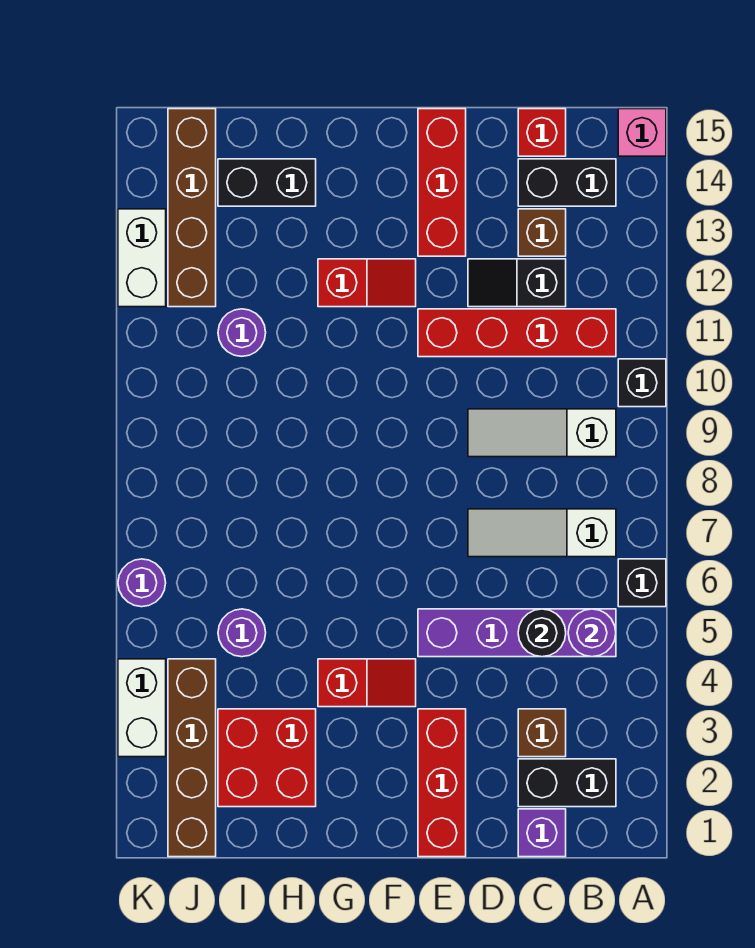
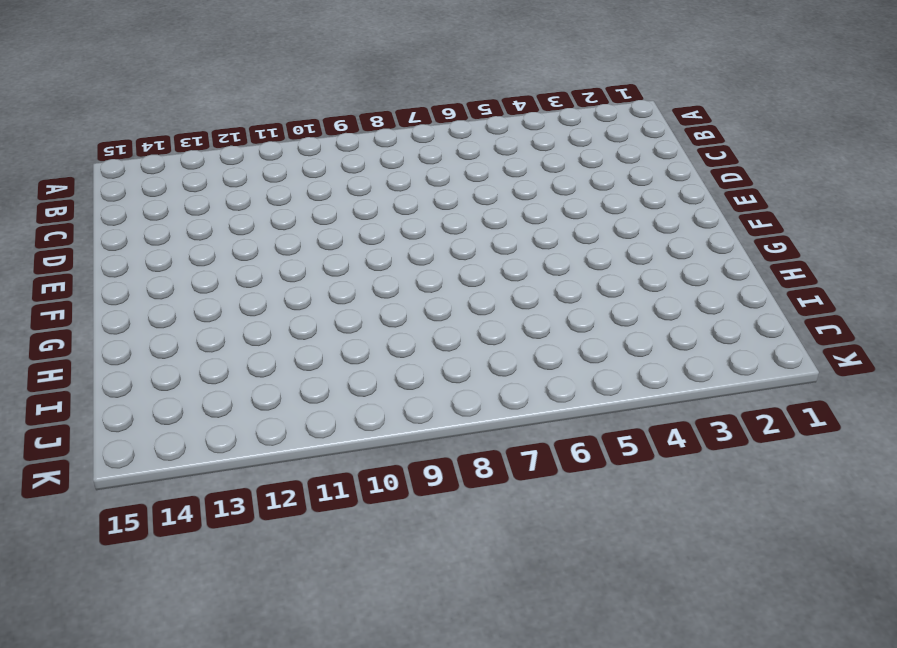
none -> black brick A6 level 1
none -> black brick A10 level 1
none -> pink brick A15 level 1

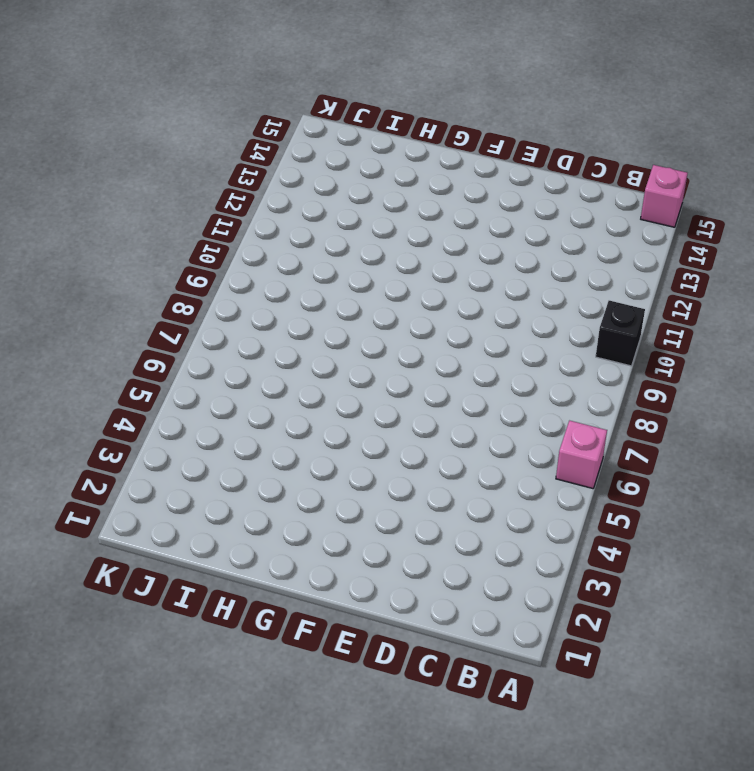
pink brick A6 level 1 -> black brick A6 level 1
none -> black brick B2:C2 level 1
none -> purple brick B5:E5 level 1
none -> white slope B7:D7 level 1 top B

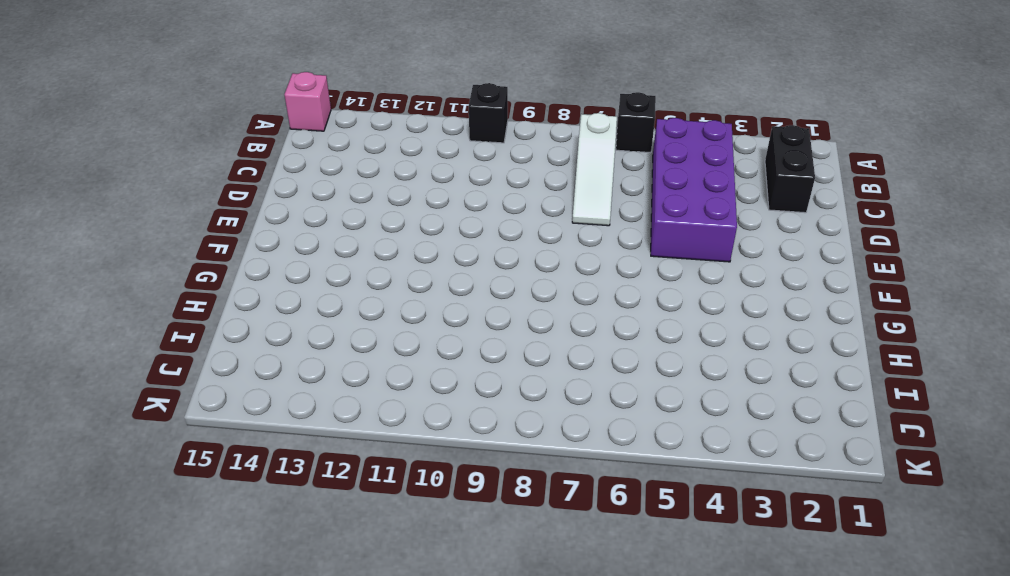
purple brick B4:E5 level 1 -> purple brick B5:E5 level 1
none -> white slope B9:D9 level 1 top B
none -> red brick B11:E11 level 1
none -> black brick B14:C14 level 1

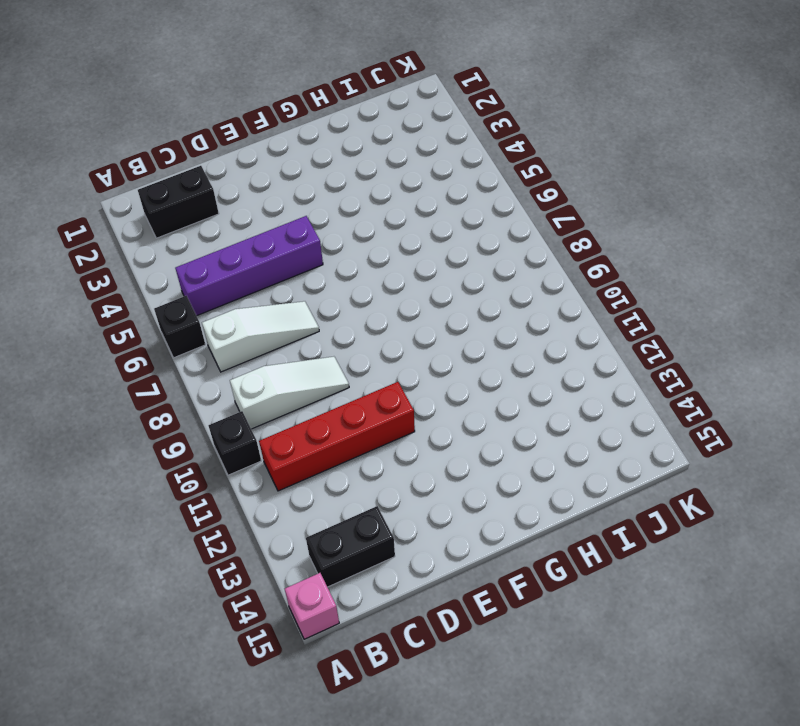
none -> purple brick C1 level 1
none -> brown brick C3 level 1
none -> black slope C12:D12 level 1 top C

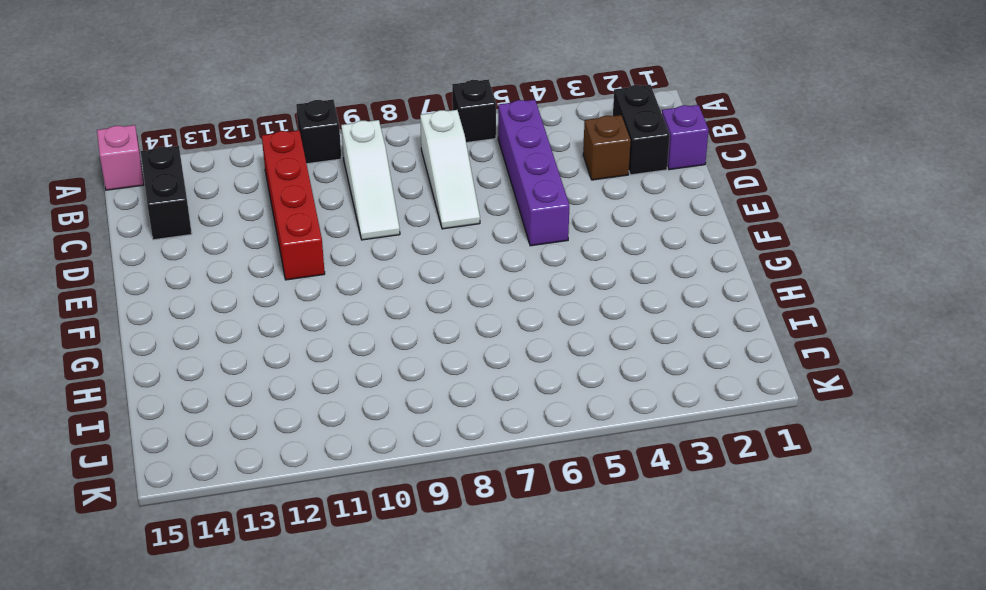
none -> black slope C12:D12 level 1 top C
none -> brown brick C13 level 1
none -> red brick C15 level 1

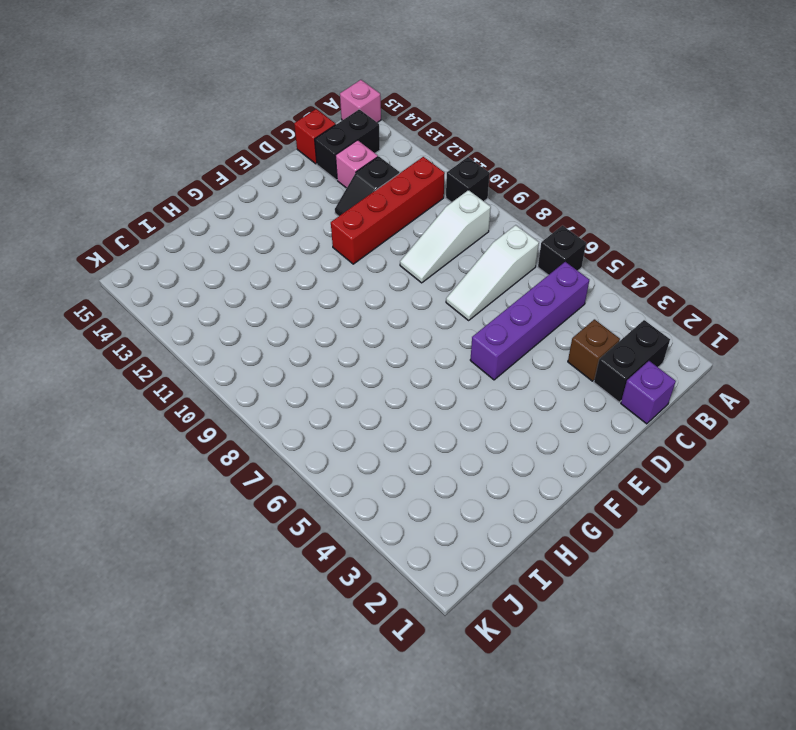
pink brick C13 level 1 -> brown brick C13 level 1
none -> red brick E1:E3 level 1
none -> red brick E13:E15 level 1
none -> red slope F4:G4 level 1 top G

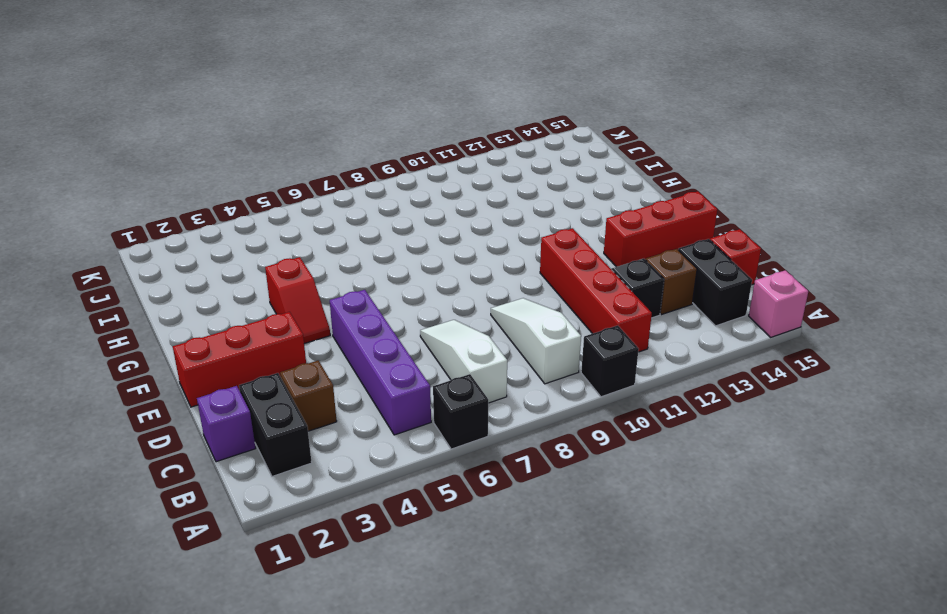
none -> red slope F12:G12 level 1 top G
none -> red brick H2:I3 level 1
none -> black brick H14:I14 level 1

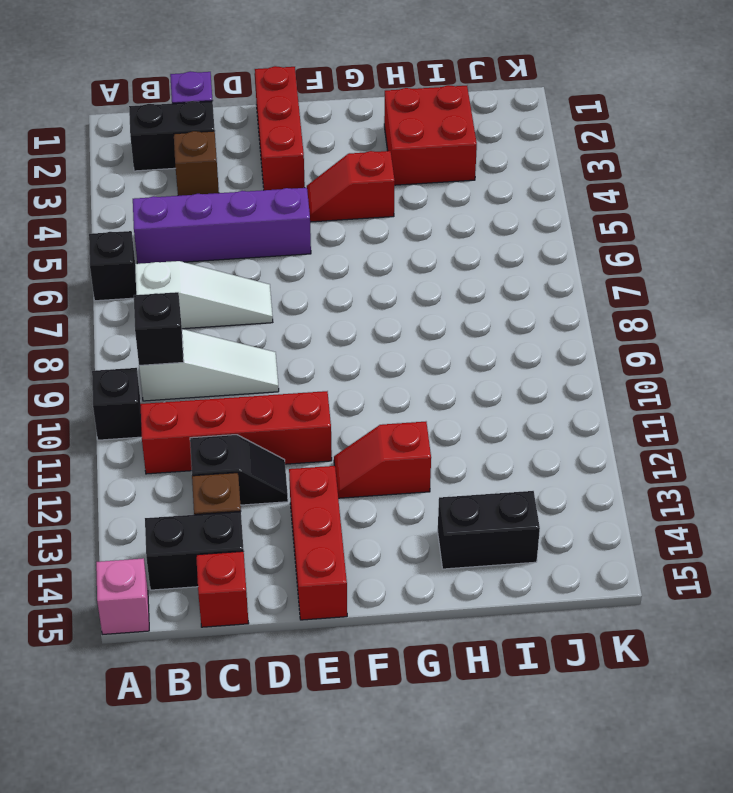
black brick B9 level 2 -> none
none -> purple round brick I5 level 1
none -> purple round brick I11 level 1
none -> brown brick J1:J4 level 1

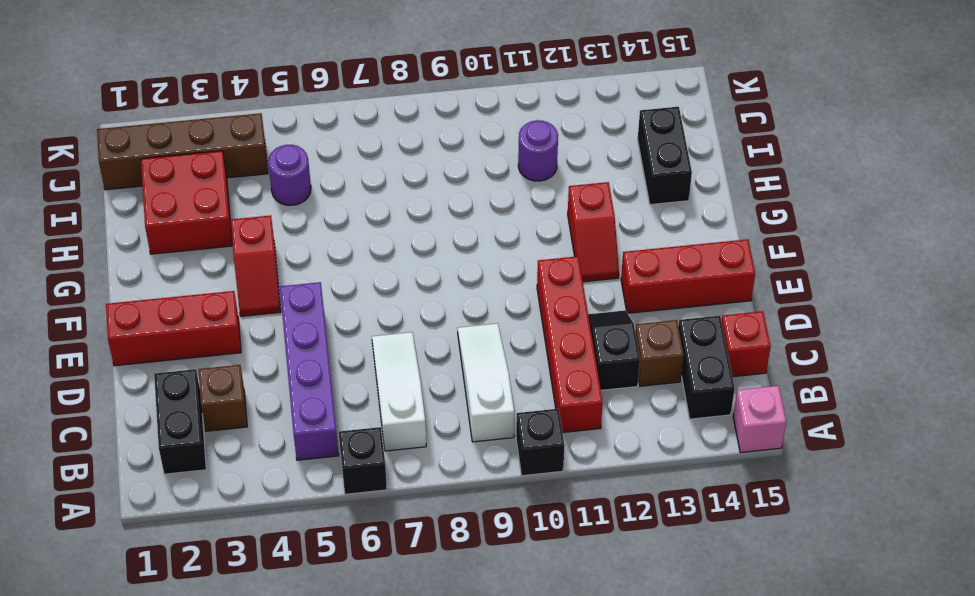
none -> purple brick C1 level 1
none -> brown brick J12:J15 level 1
none -> white brick K3:K4 level 1

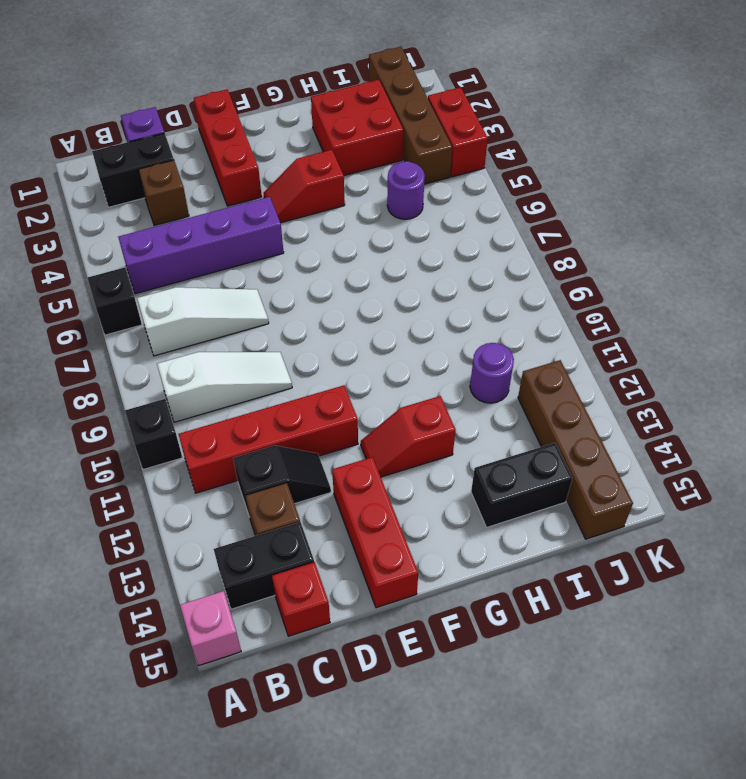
red brick K3:K4 level 1 -> white brick K3:K4 level 1
none -> purple round brick K6 level 1
none -> white brick K12:K13 level 1
none -> purple round brick B5 level 2

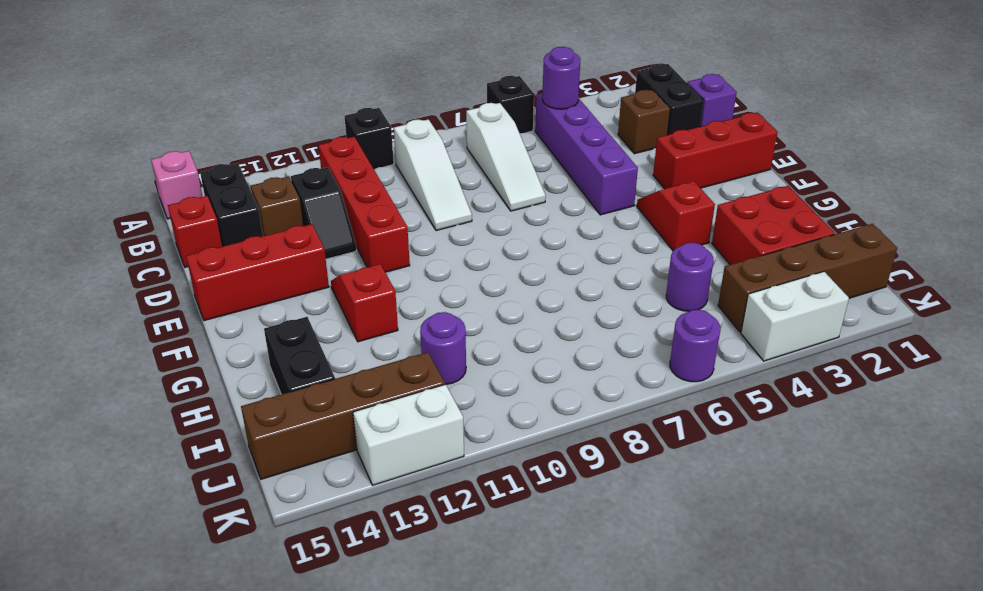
none -> black round brick C5 level 2

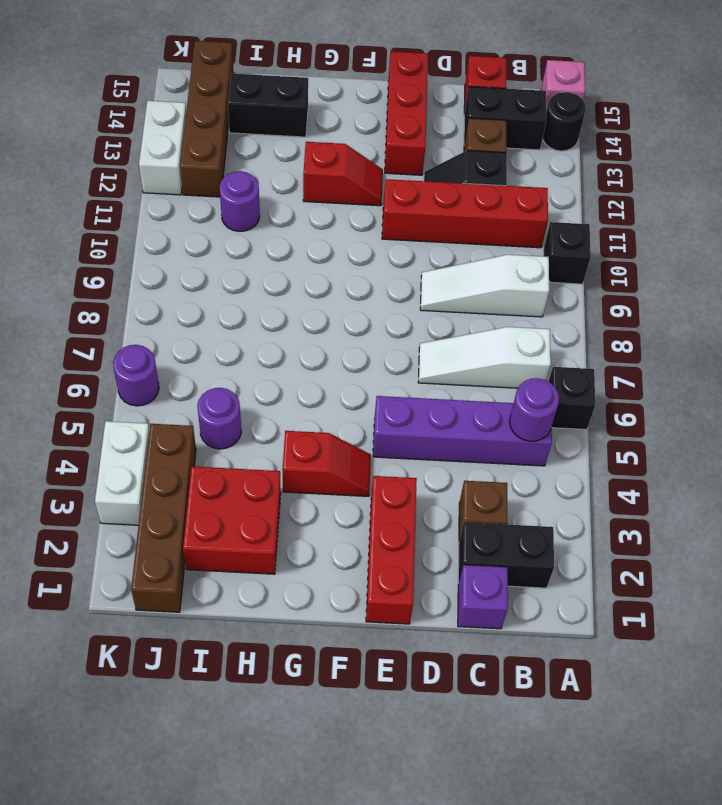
black round brick A14 level 1 -> black round brick C5 level 2

